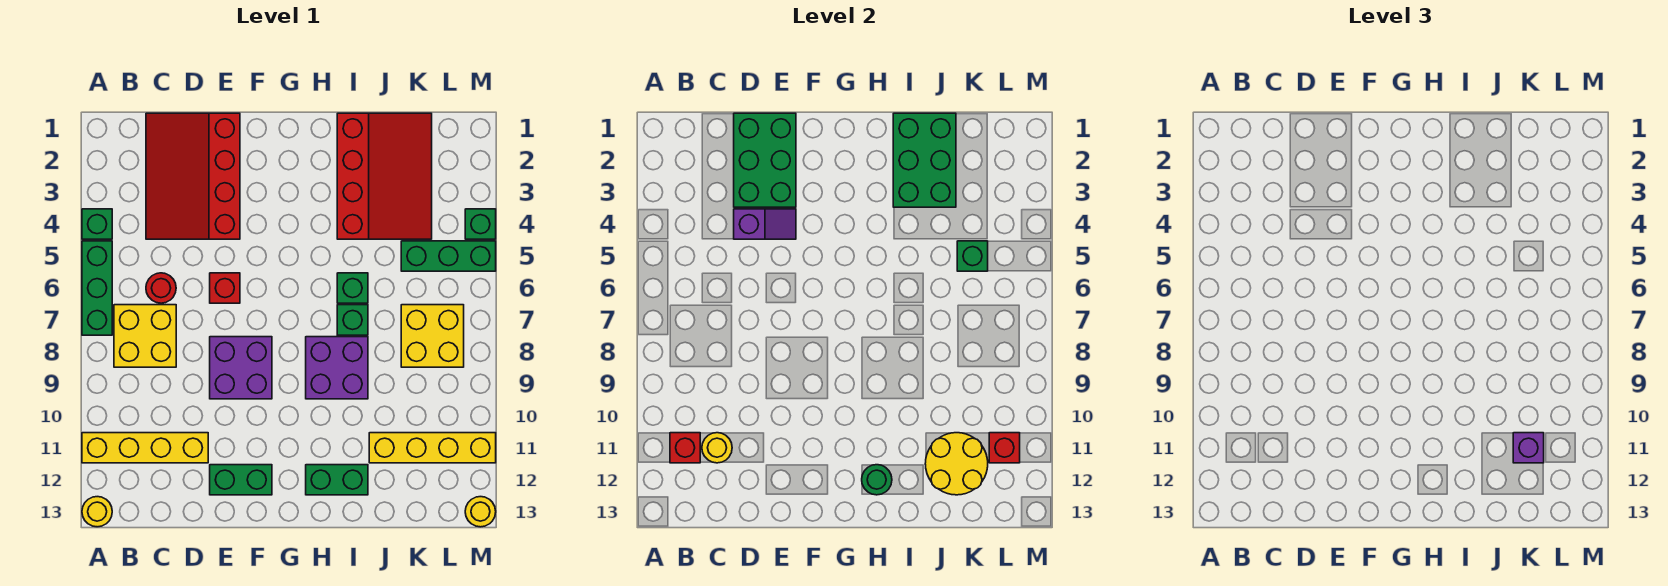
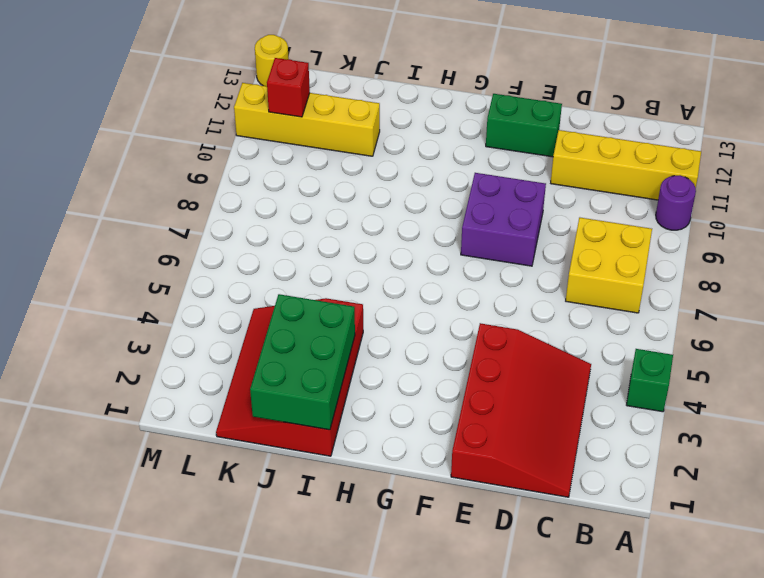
purple round brick A10 level 1 -> none
none -> green brick A5:A7 level 1
none -> yellow round brick A13 level 1
none -> red round brick C6 level 1
none -> red brick E6 level 1

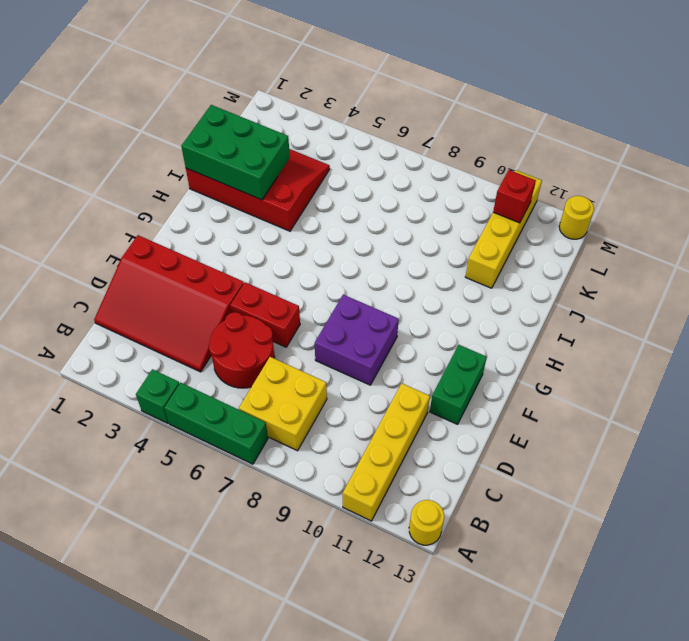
red round brick C5:D6 level 1 -> red round brick C6 level 1
red brick E5:E6 level 1 -> red brick E6 level 1
none -> purple brick H8:I9 level 1
none -> green brick H12:I12 level 1
none -> green brick I6 level 1
none -> green brick I7 level 1

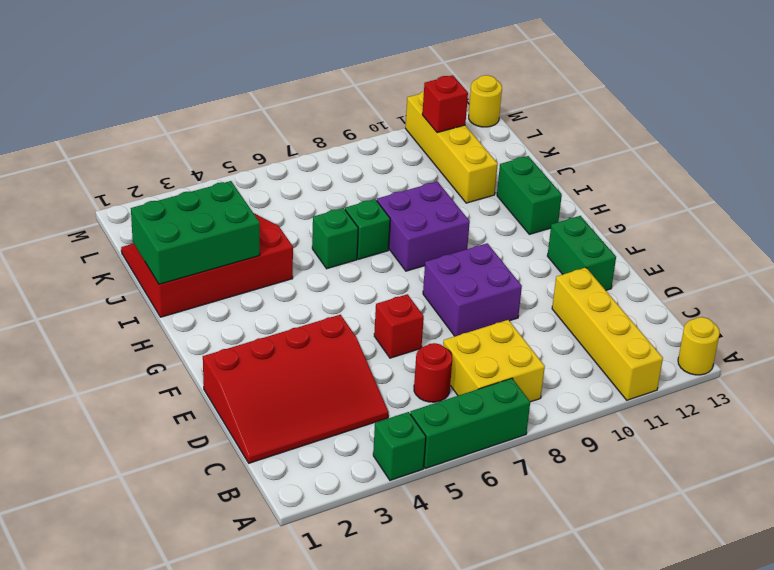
none -> green brick K5:M5 level 1
none -> yellow brick K7:L8 level 1
none -> green brick M4 level 1
none -> red brick B11 level 2

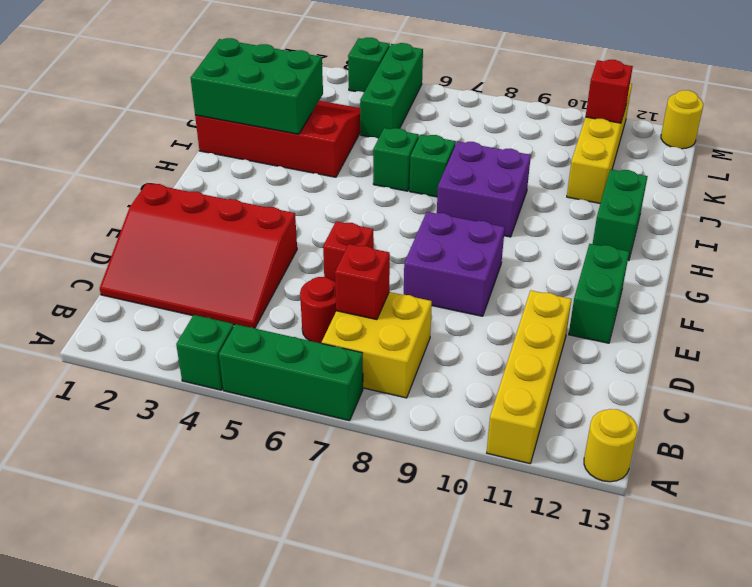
red brick C7 level 2 -> red brick B11 level 2
none -> yellow brick K7:L8 level 1
none -> yellow round brick C11 level 2
none -> green brick D1:E3 level 2
none -> purple slope D4:E4 level 2 top D

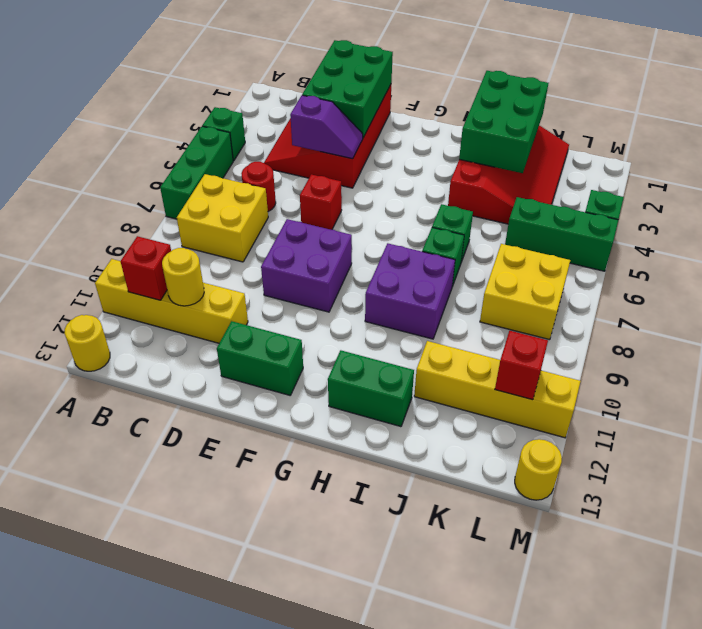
none -> green round brick H12 level 2
none -> yellow round brick J11:K12 level 2
none -> green brick K5 level 2
none -> purple brick K11 level 3

